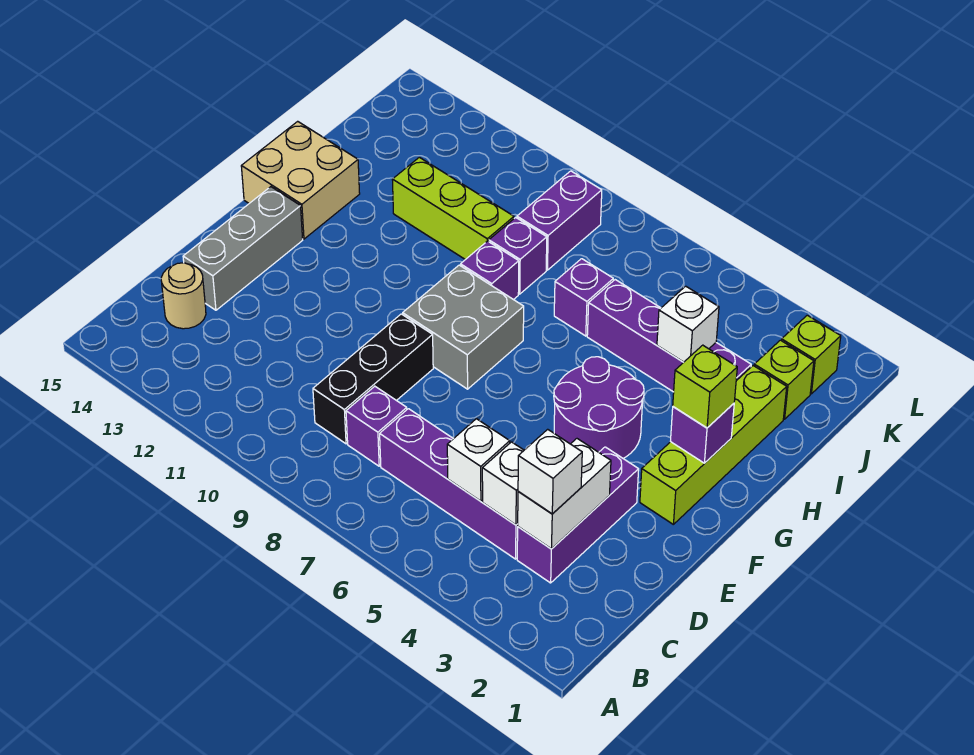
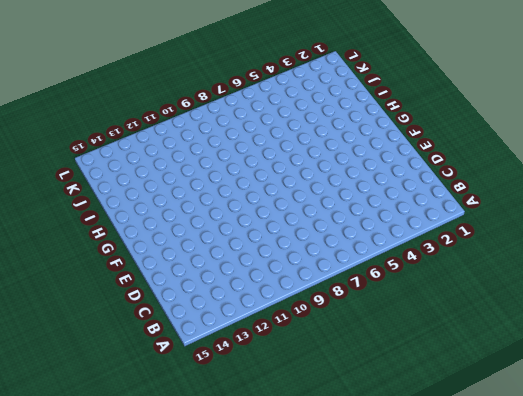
none -> purple brick C3:E3 level 1
none -> purple brick C4:C7 level 1
none -> purple brick C8 level 1

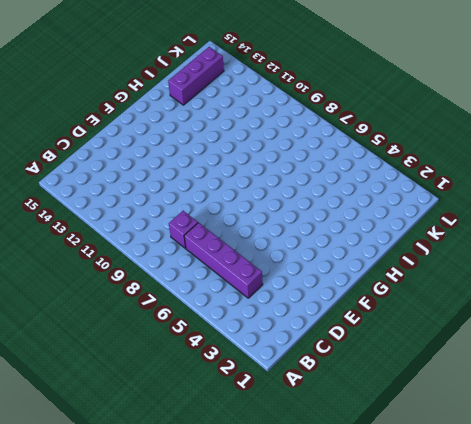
purple brick I14:K14 level 1 -> purple brick C3:E3 level 1
none -> black brick C9:E9 level 1
none -> tan round brick C14 level 1
none -> grey brick D14:F14 level 1

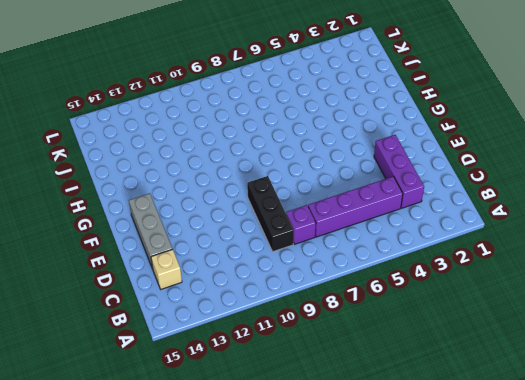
tan brick C14 level 1 -> tan round brick C14 level 1
none -> lime brick F2:I2 level 1
none -> purple round brick F4:G5 level 1
none -> grey brick F8:G9 level 1

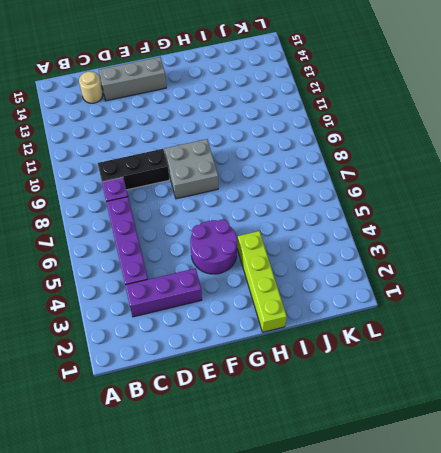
lime brick H1:H4 level 1 -> lime brick F2:I2 level 1
none -> tan brick G14:H15 level 1
none -> purple brick H9 level 1
none -> purple brick I3:I6 level 1

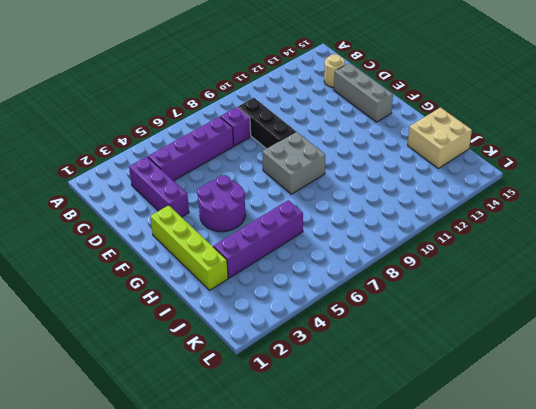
tan brick I14:J15 level 1 -> tan brick G14:H15 level 1
none -> purple brick H9 level 1
none -> purple brick I7 level 1
none -> purple brick I9 level 1

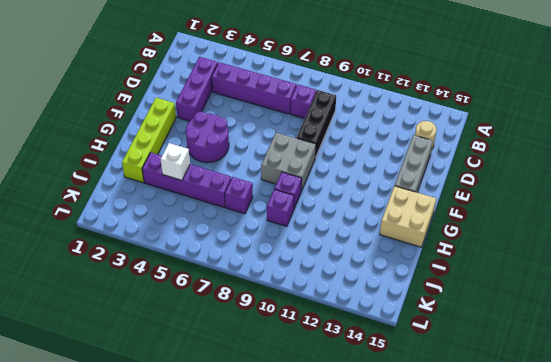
none -> lime brick I10:I12 level 1
none -> lime brick J2 level 1
none -> purple brick J9:K9 level 1

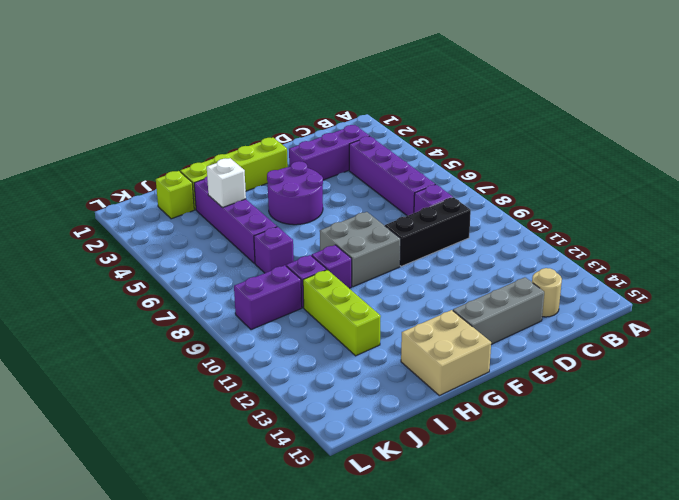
none -> lime brick K2 level 1
none -> white brick C3:D3 level 2
none -> white brick C4 level 2

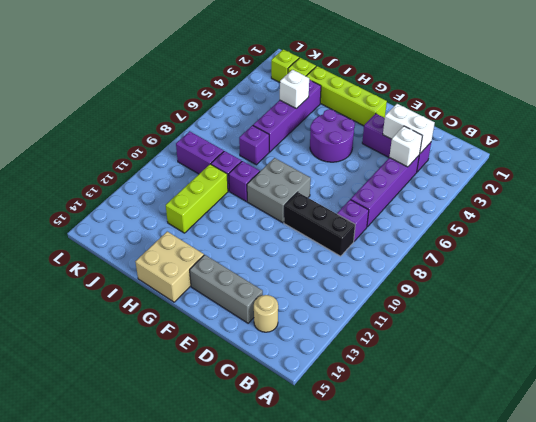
none -> white brick C5 level 2
none -> purple brick G2 level 2
none -> white brick C3 level 3

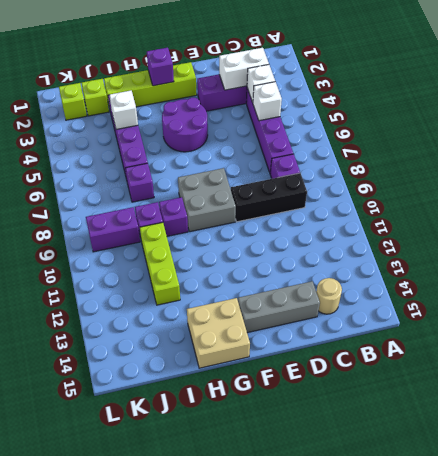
none -> white brick C3 level 3
none -> lime brick G2 level 3

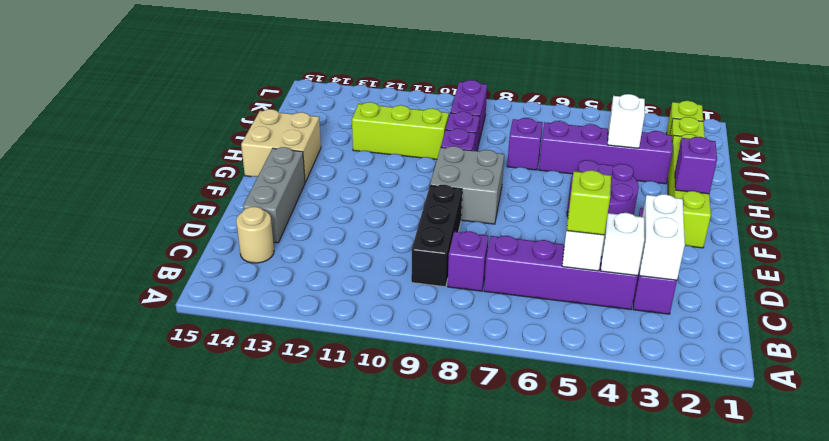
lime brick C5 level 3 -> lime brick G2 level 3
none -> white brick C3 level 3

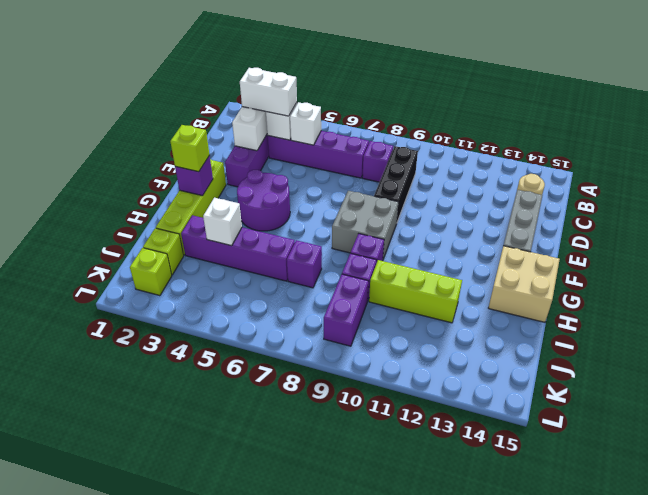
white brick C3:C4 level 3 -> white brick C3 level 3

